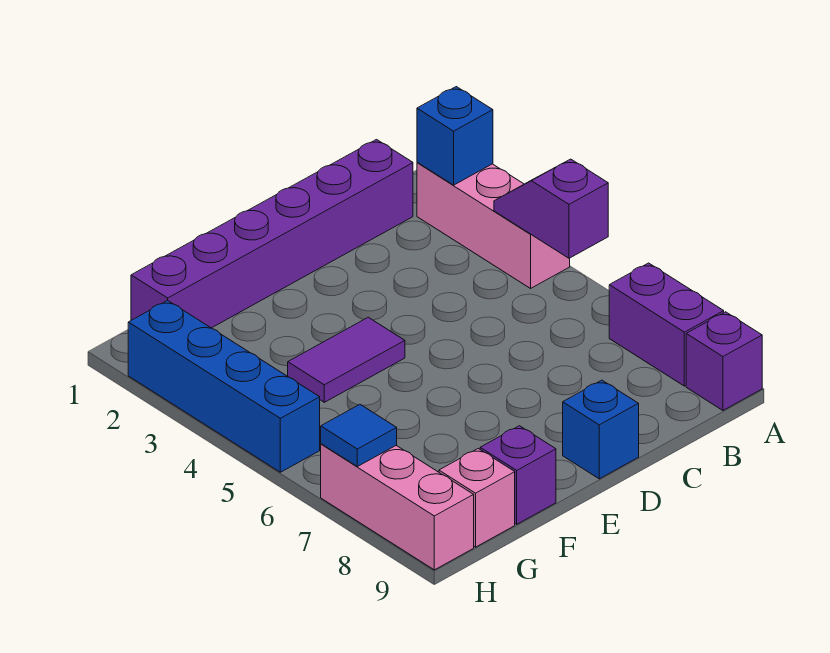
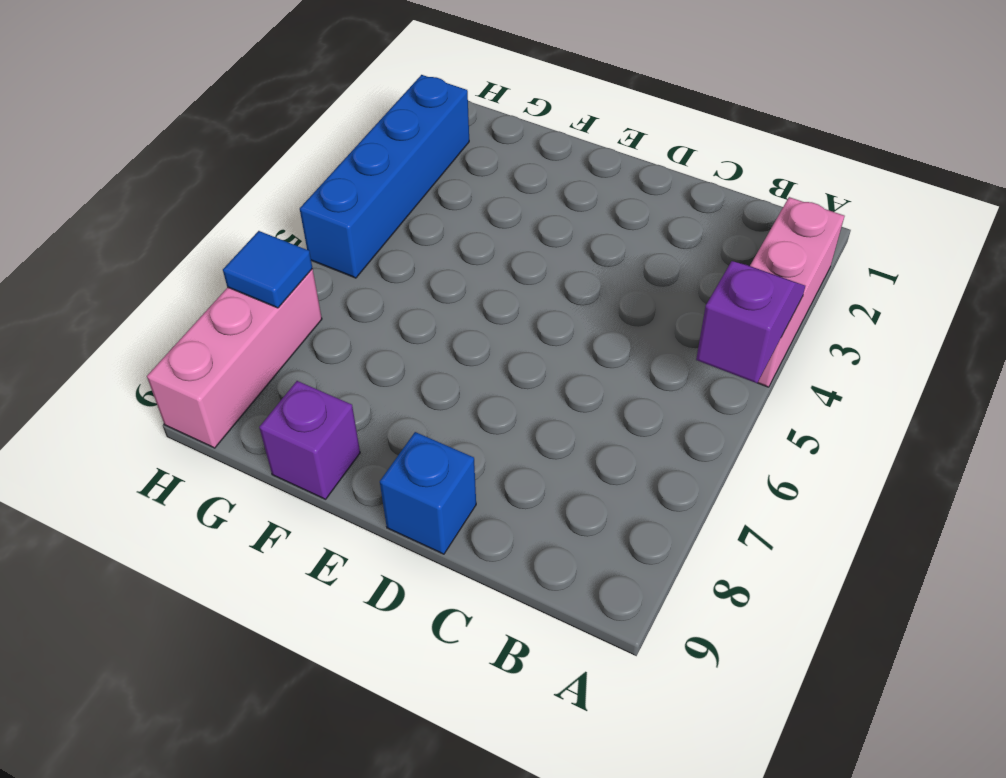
none -> purple brick A7:A8 level 1
none -> purple brick A9 level 1
none -> purple brick B1:G1 level 1

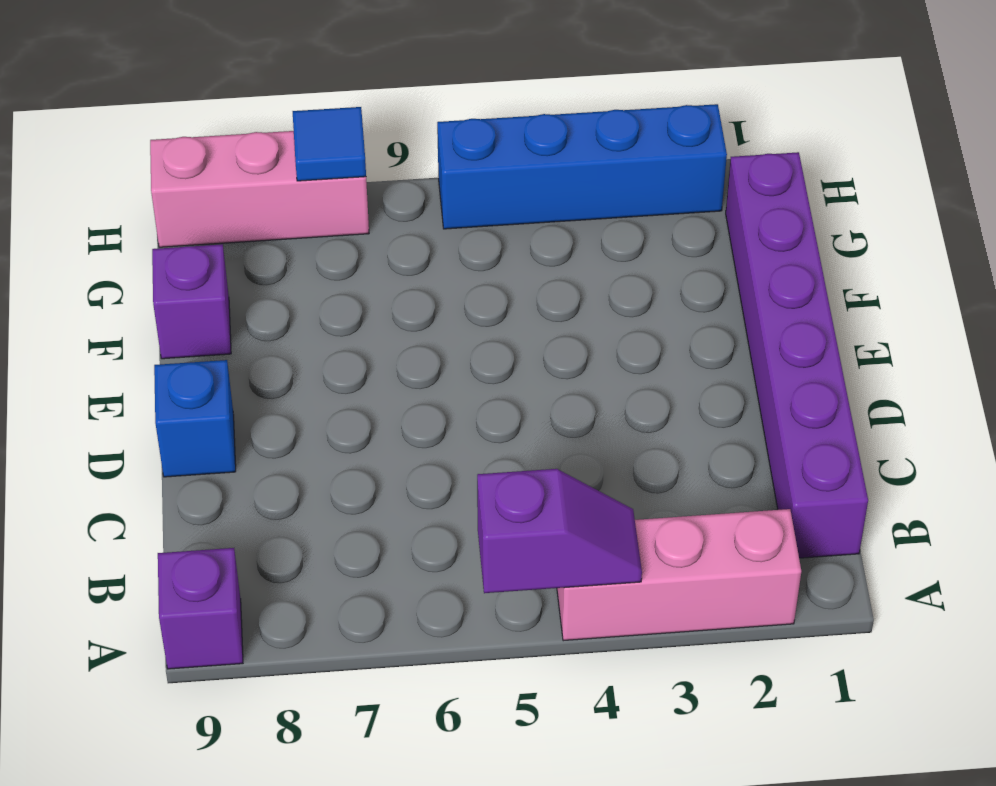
none -> purple brick A7:A8 level 1
none -> purple tile E4:F4 level 1
none -> pink brick G9 level 1

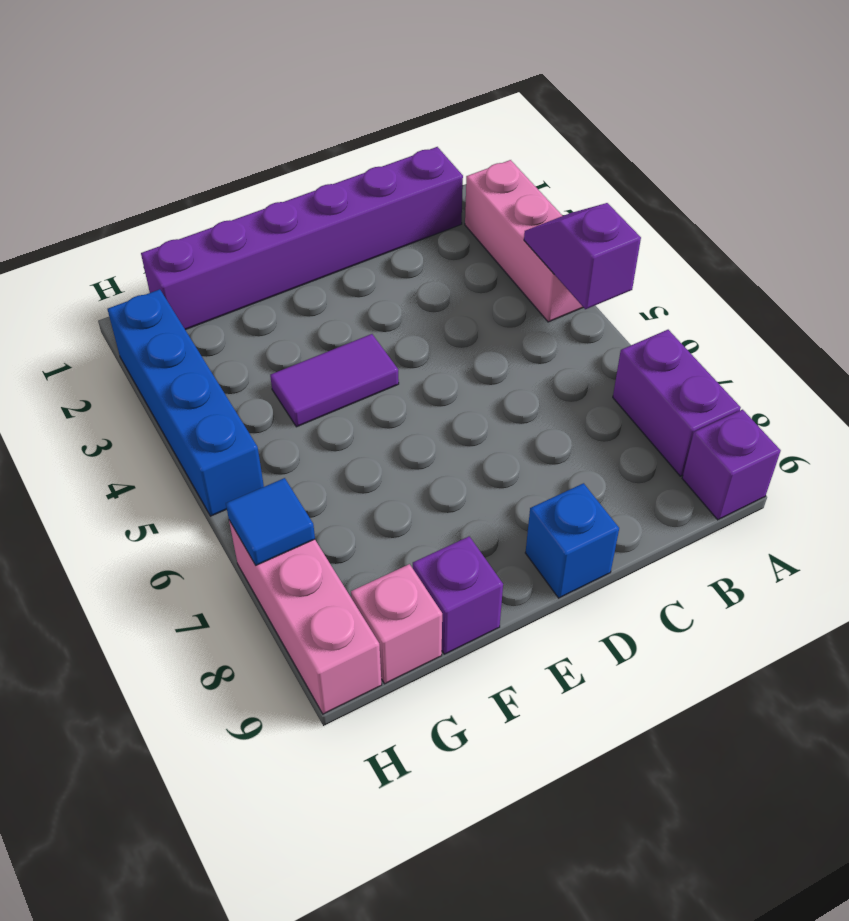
none -> blue brick A2 level 2

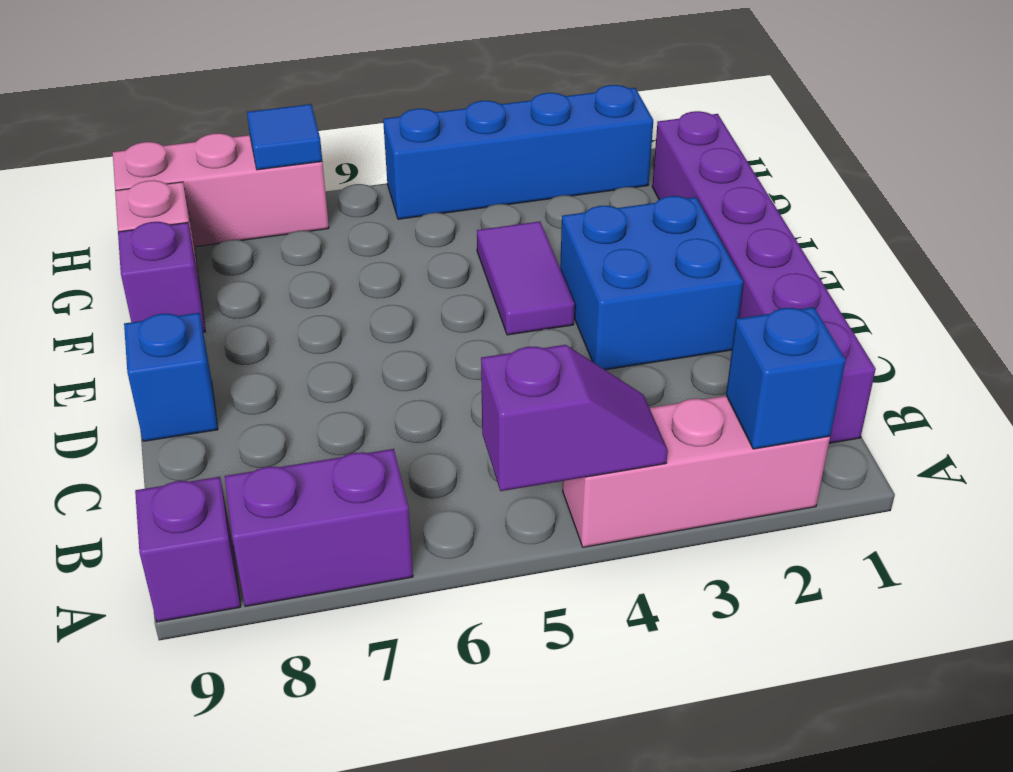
blue brick D2:E3 level 1 -> none

